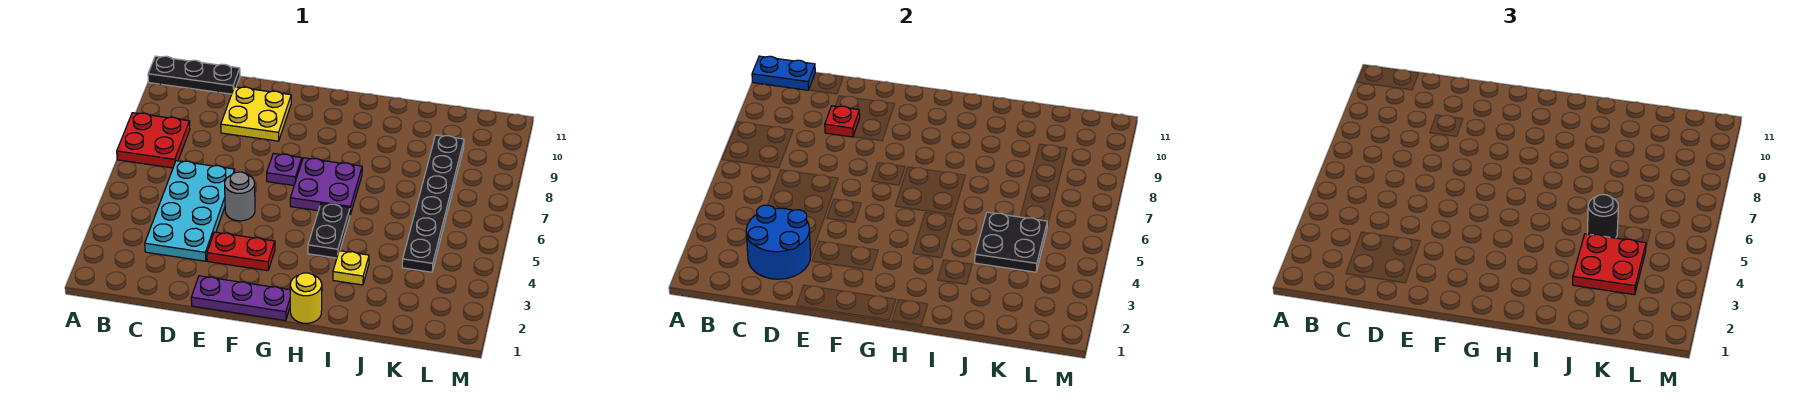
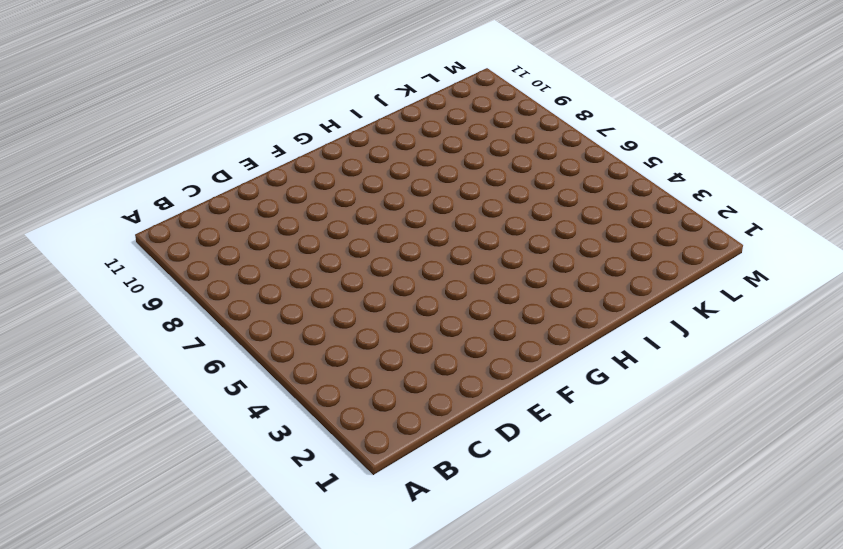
none -> red plate A7:B8 level 1
none -> black plate A11:C11 level 1
none -> cyan plate C3:D6 level 1

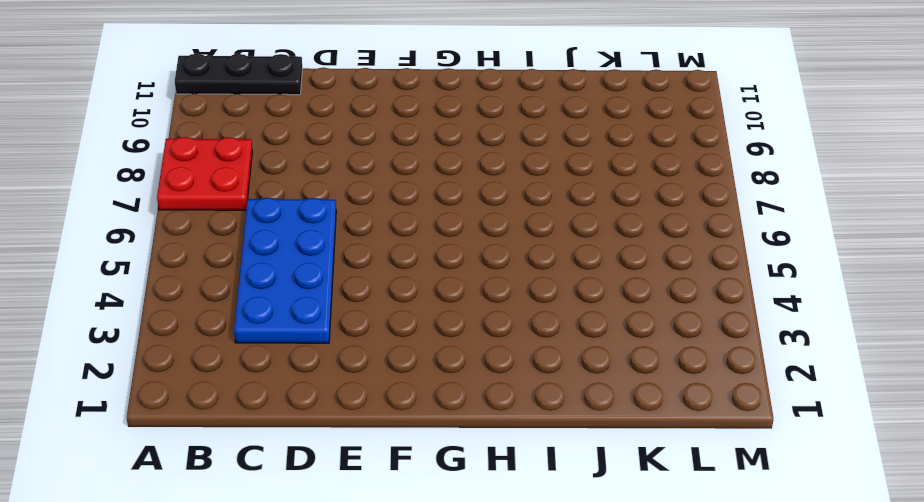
blue plate C3:D6 level 1 -> cyan plate C3:D6 level 1
none -> yellow plate D9:E10 level 1
none -> purple plate E1:G1 level 1
none -> red plate E3:F3 level 1

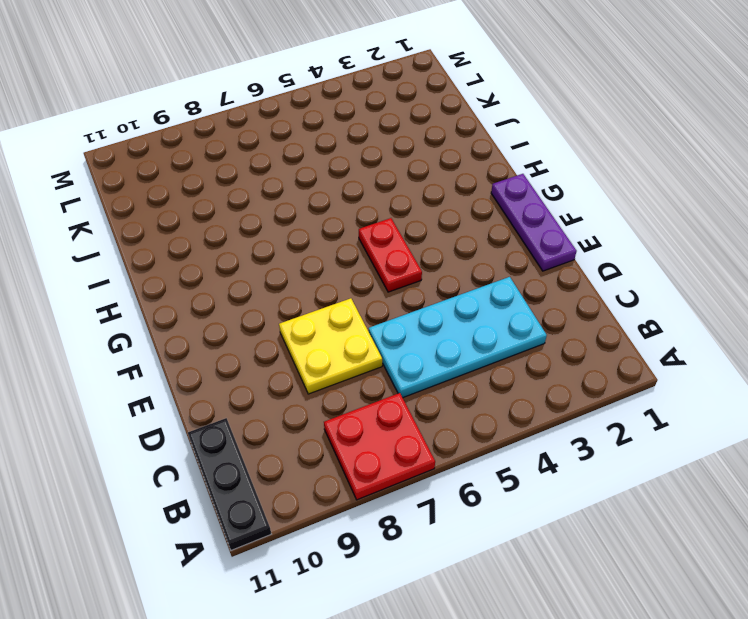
yellow plate D7:E8 level 1 -> yellow plate D9:E10 level 1
red plate F5:G5 level 1 -> red plate E3:F3 level 1
none -> grey round brick E5 level 1
none -> purple plate F7 level 1
none -> purple plate G6:H7 level 1

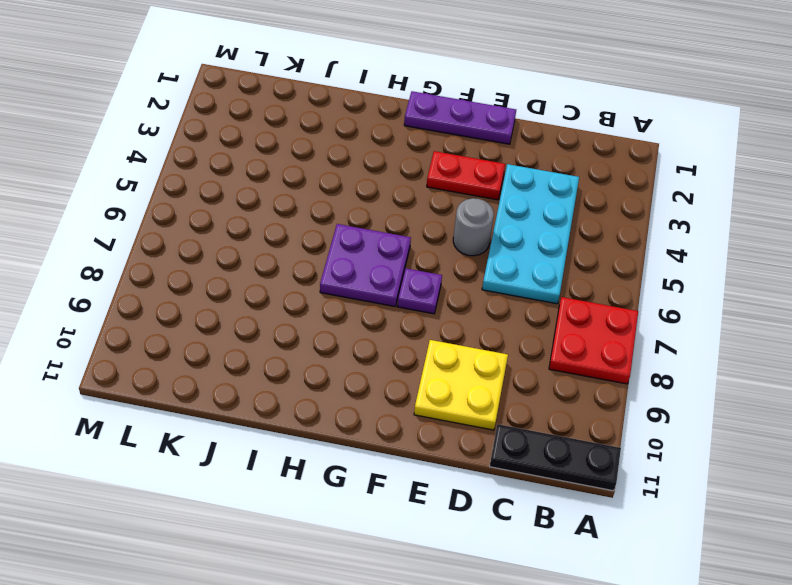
none -> yellow round brick H1 level 1
none -> black plate H4:H5 level 1
none -> yellow plate I3 level 1

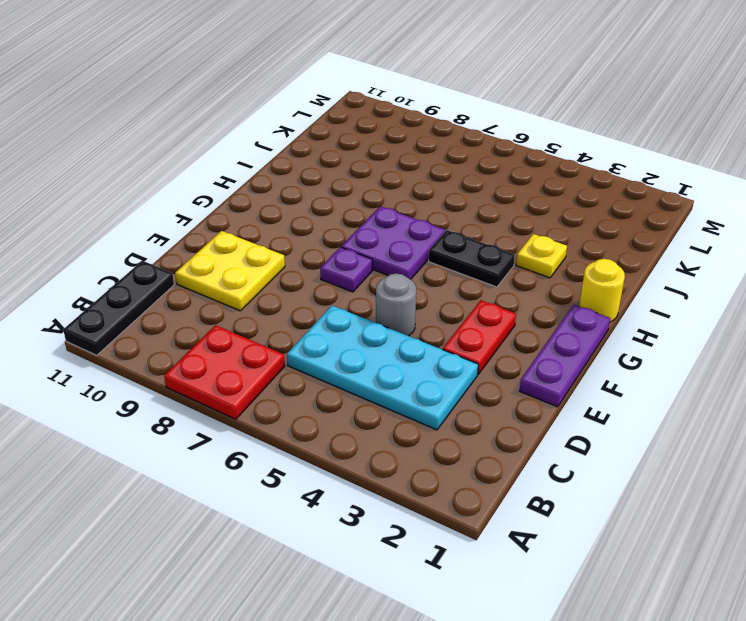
none -> black plate K4:K9 level 1
none -> blue plate A11:B11 level 2
none -> blue round brick C2:D3 level 2

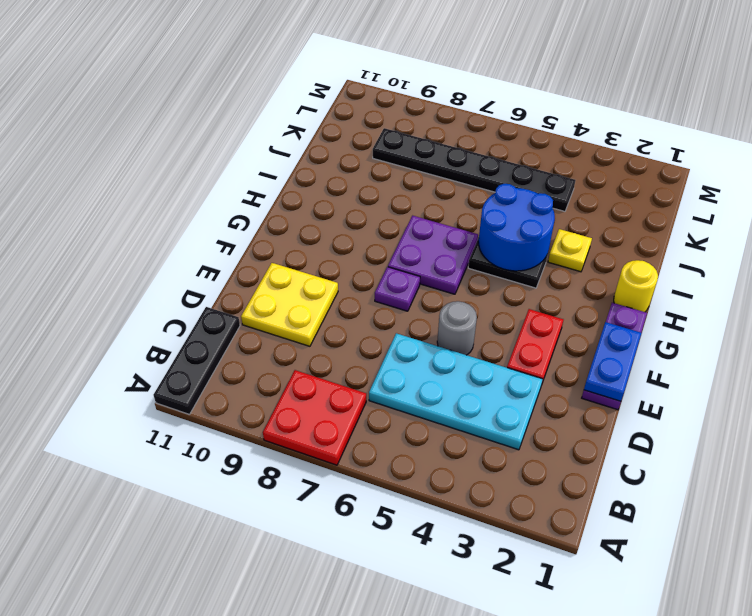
blue plate E1:F1 level 2 -> blue plate A11:B11 level 2
blue round brick H4:I5 level 2 -> blue round brick C2:D3 level 2
none -> red plate D9 level 2
none -> black plate J4:K5 level 2
none -> red plate J3:K4 level 3

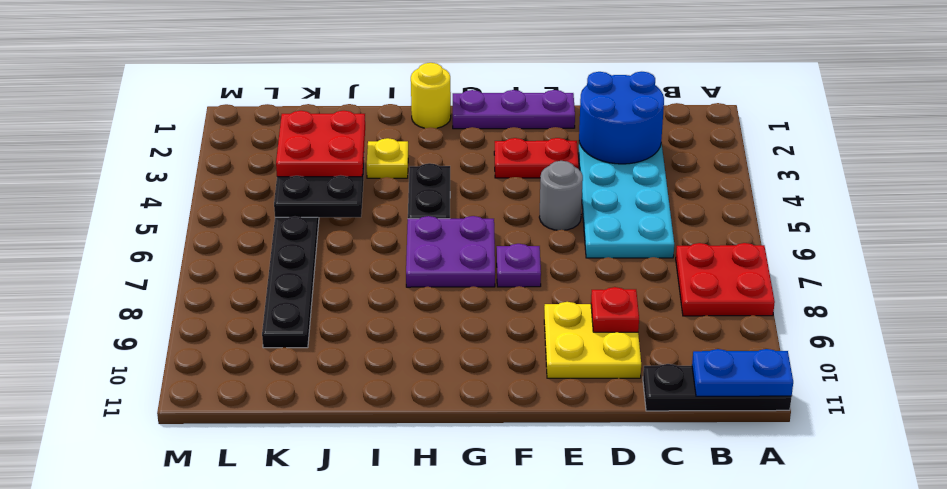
none -> black round brick J5 level 3

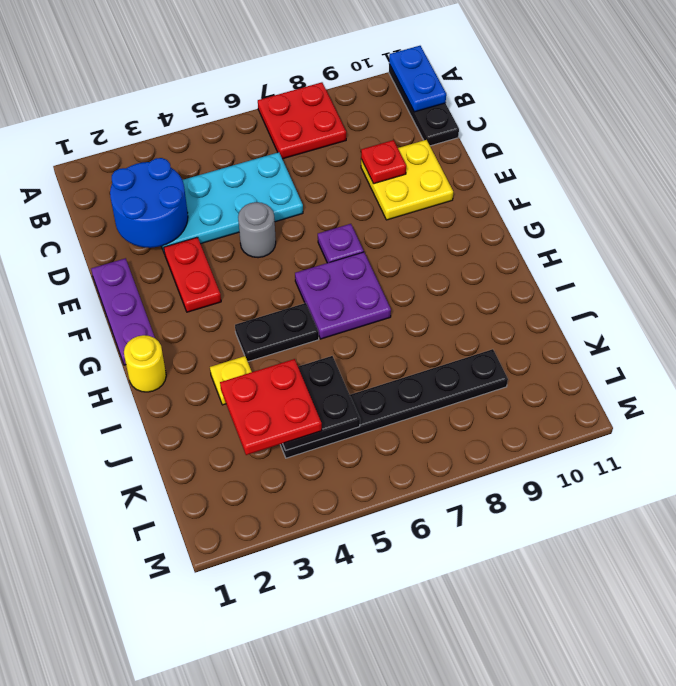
none -> black round brick J5 level 3

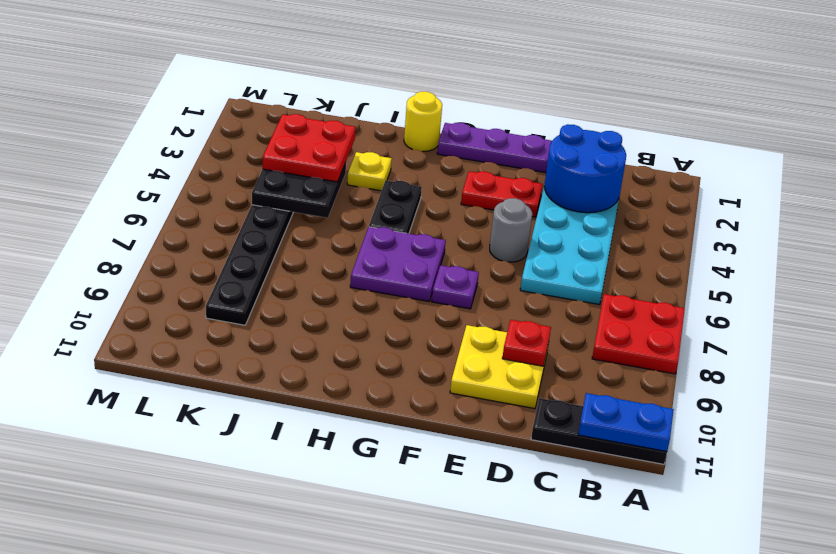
none -> black round brick J5 level 3

